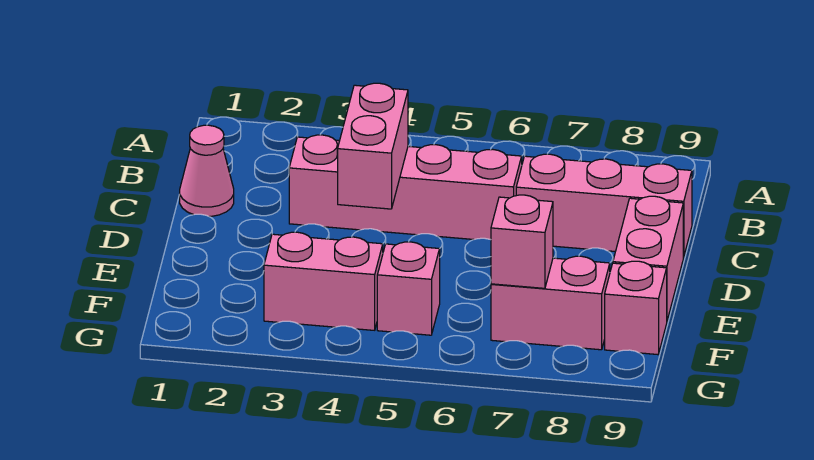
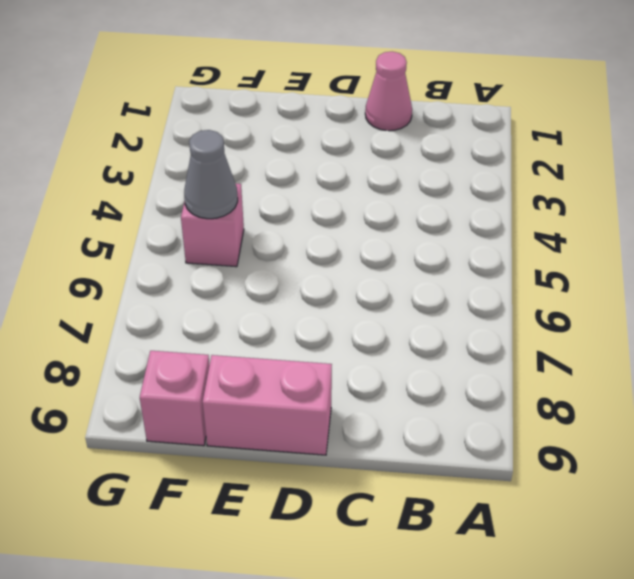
grey cone F5 level 2 -> none
none -> pink brick C3:C6 level 1
none -> pink brick C7:C9 level 1

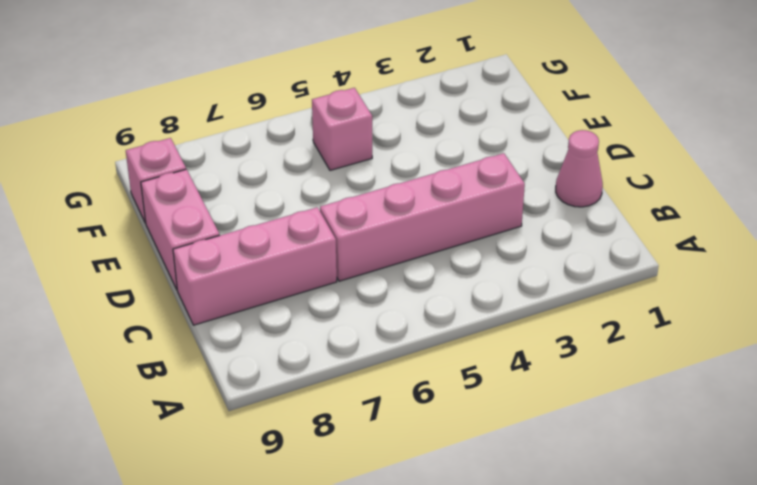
none -> pink brick F3:F4 level 1
none -> pink brick F7:F8 level 1

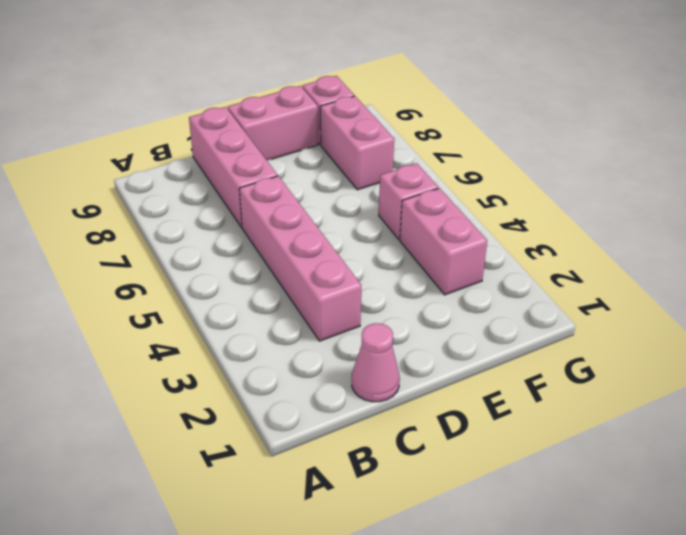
none -> pink brick C4:D4 level 2
none -> pink brick F7 level 2

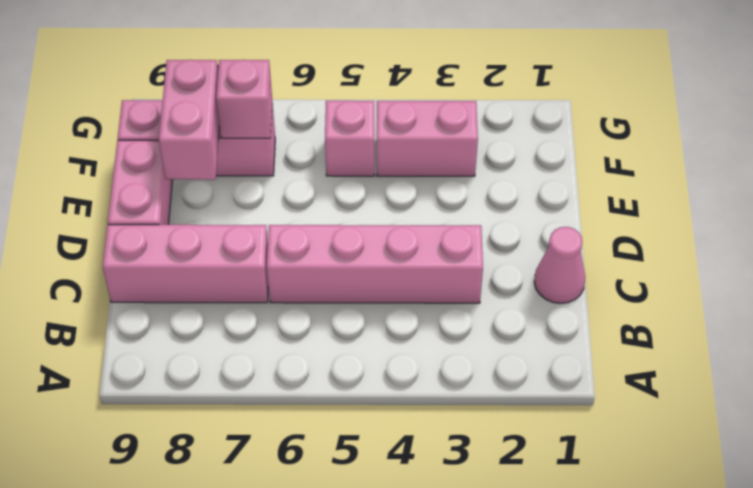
pink brick E8:F8 level 2 -> pink brick C4:D4 level 2

